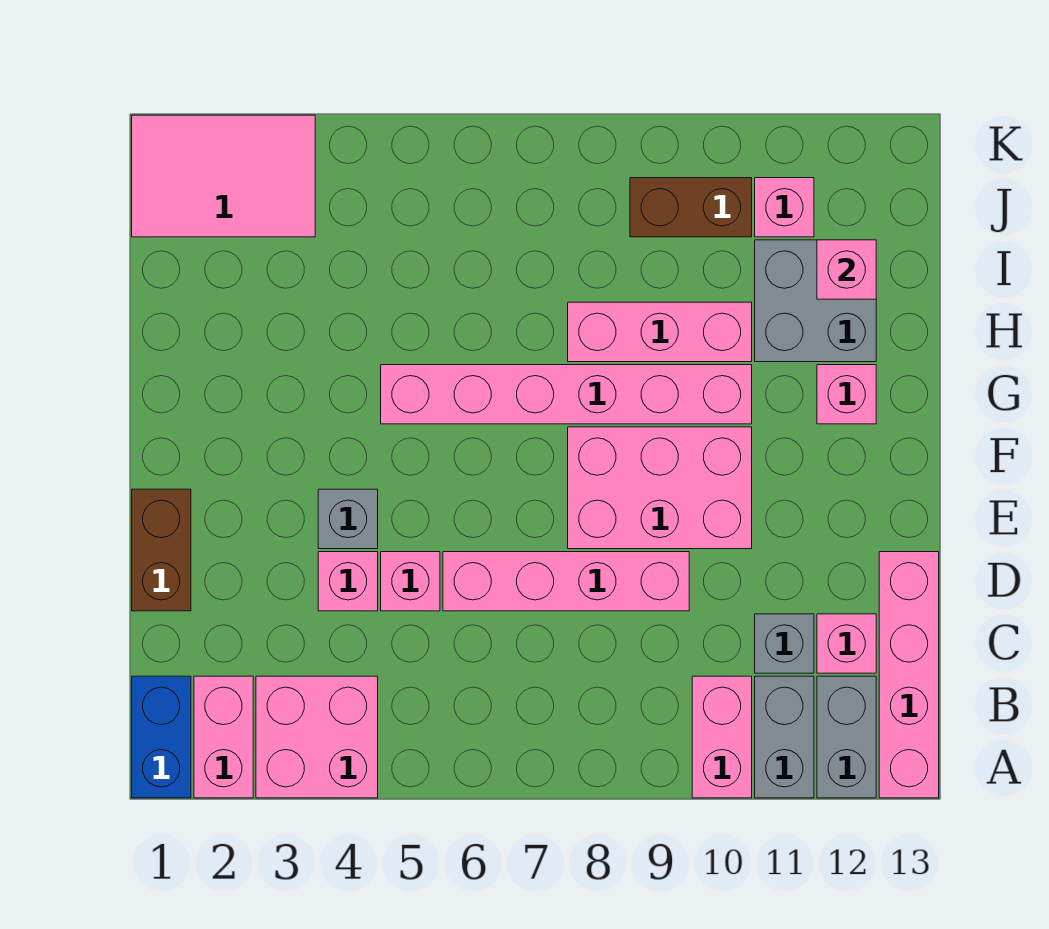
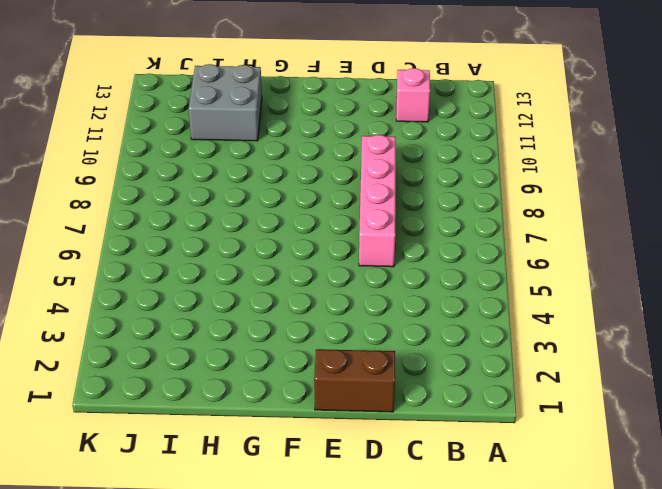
none -> blue brick A1:B1 level 1
none -> pink brick A2:B2 level 1
none -> pink brick A3:B4 level 1

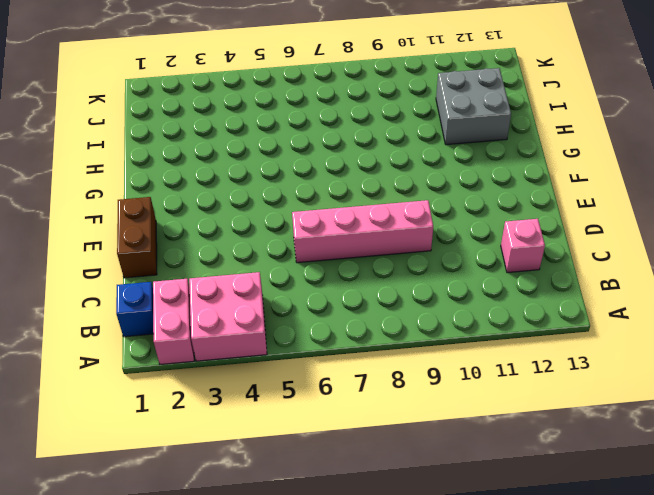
blue brick B1 level 1 -> blue brick A1:B1 level 1
none -> pink brick A10:B10 level 1
none -> grey brick A11:B11 level 1
none -> grey brick A12:B12 level 1

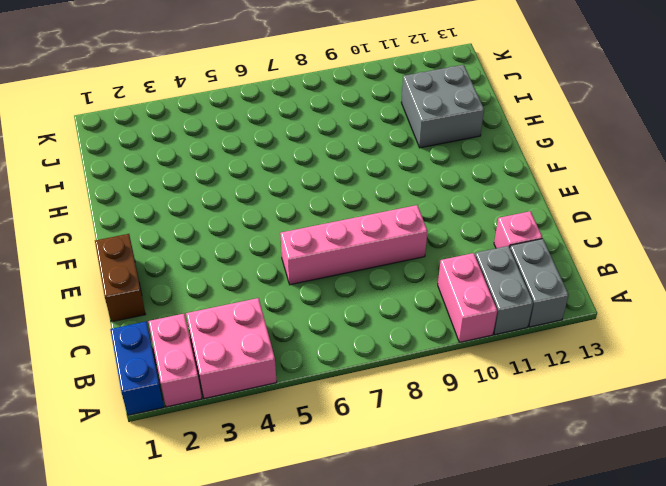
none -> pink brick A13:D13 level 1
none -> grey brick C11 level 1
none -> pink brick D4 level 1

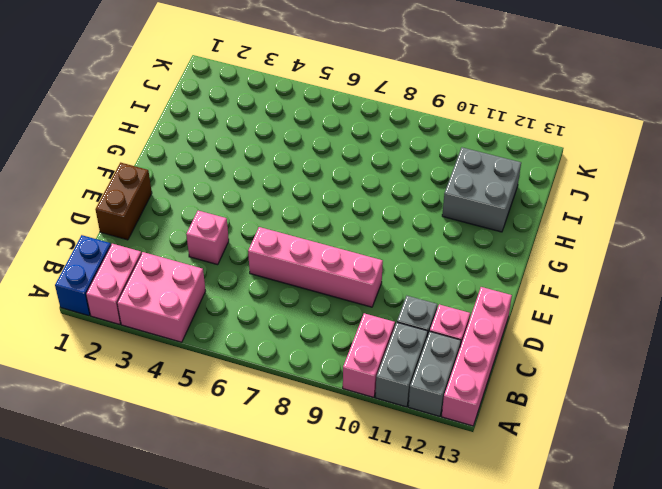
none -> pink brick D5 level 1
none -> grey brick E4 level 1
none -> pink brick E8:F10 level 1

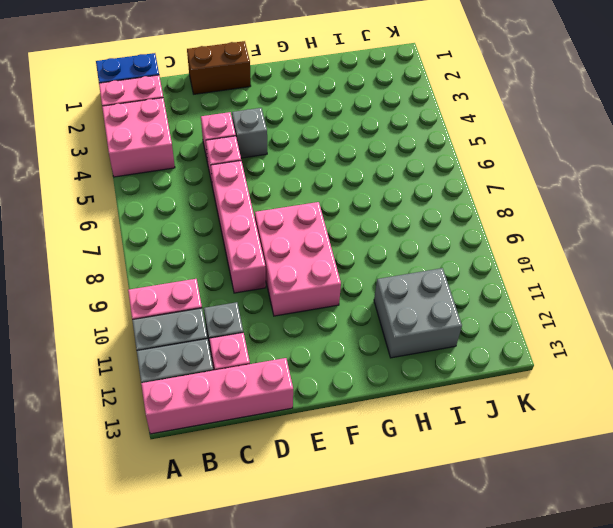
none -> pink brick G5:G10 level 1
none -> pink brick G12 level 1
none -> pink brick H8:H10 level 1

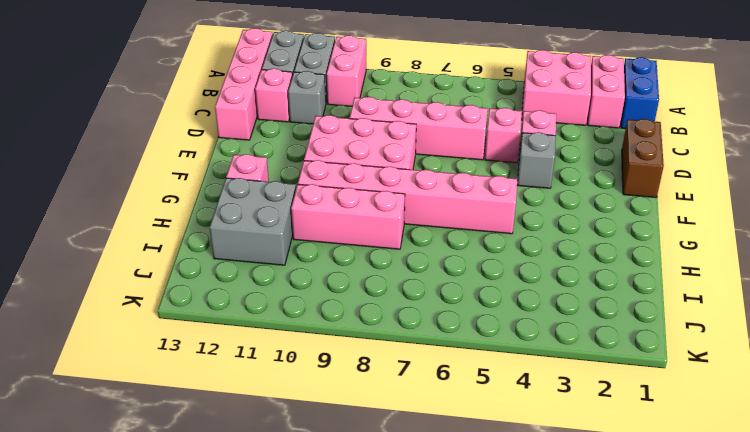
none -> pink tile J1:K3 level 1
none -> brown brick J9:J10 level 1
none -> pink brick J11 level 1

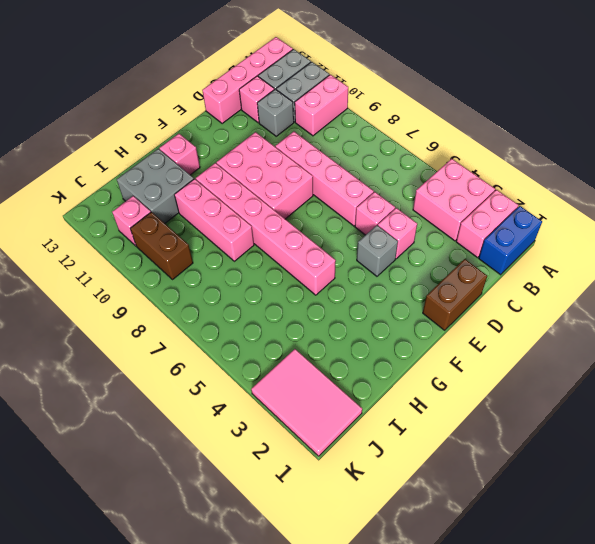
none -> pink brick I12 level 2

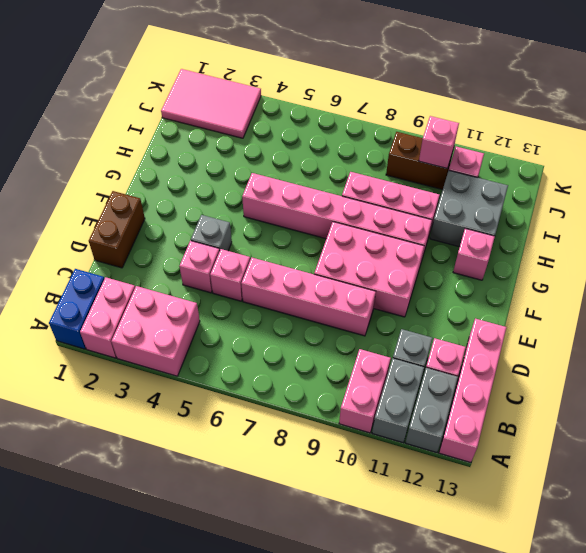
pink brick J10 level 2 -> pink brick I12 level 2

